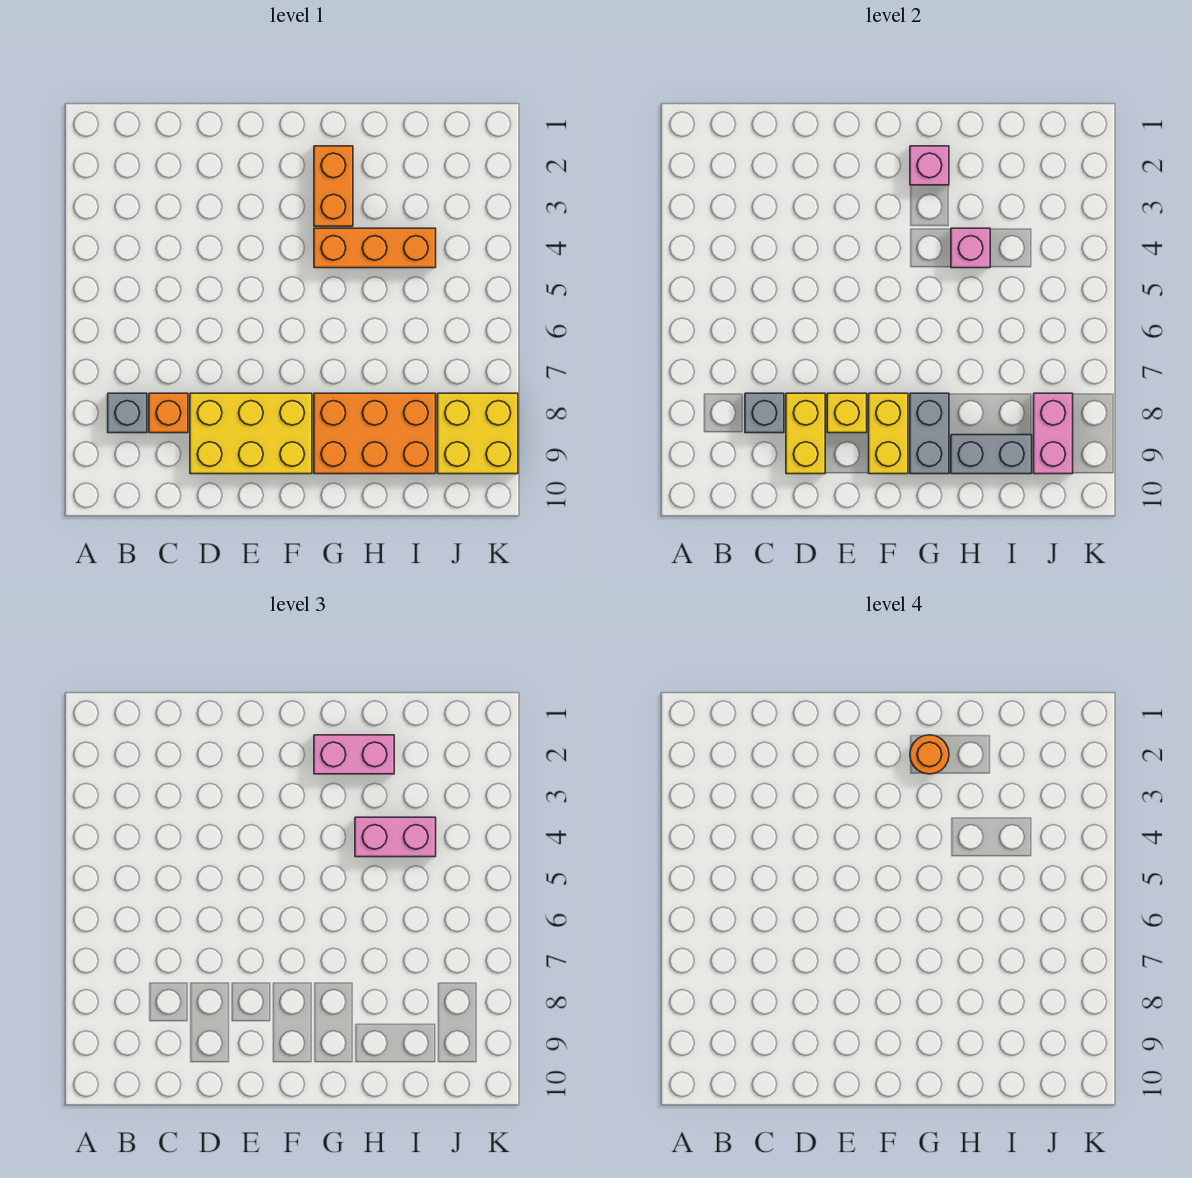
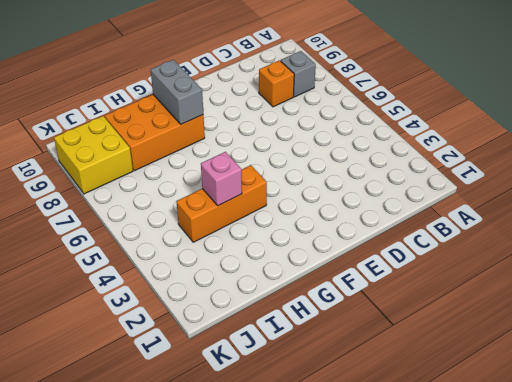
none -> yellow brick D8:F9 level 1
none -> orange brick G2:G3 level 1
none -> grey brick C8 level 2

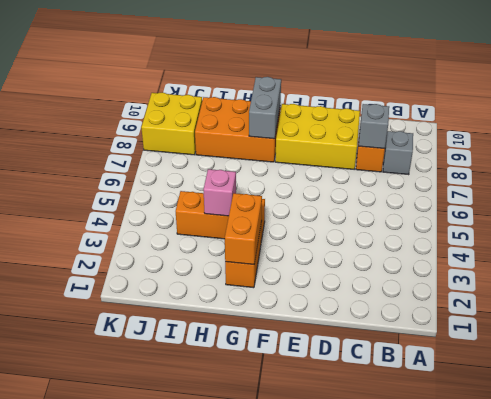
orange brick G2:G3 level 2 -> pink brick G2 level 2
none -> yellow brick D8:D9 level 2
none -> yellow brick E8 level 2
none -> yellow brick F8:F9 level 2

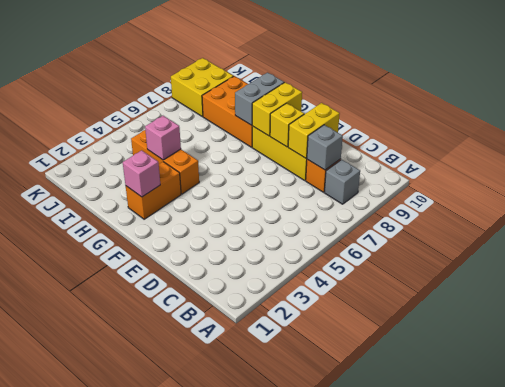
none -> grey brick H9:I9 level 2
none -> pink brick J8:J9 level 2
none -> pink brick G2:H2 level 3

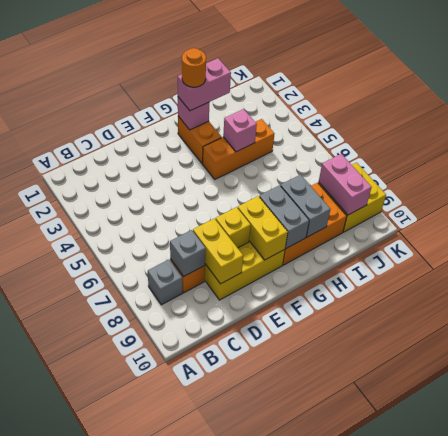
grey brick H8:H9 level 2 -> grey brick H9:I9 level 2
none -> pink brick H4:I4 level 3

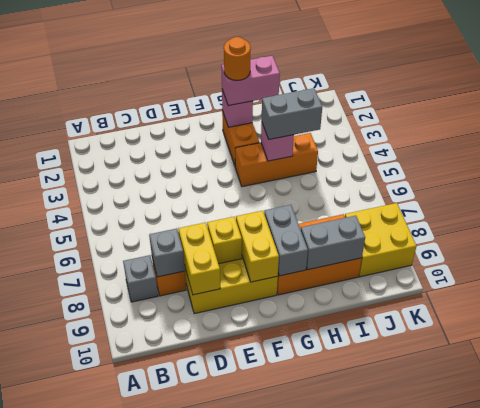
grey brick H4:I4 level 3 -> pink brick H4:I4 level 3
none -> pink brick J8:J9 level 2

